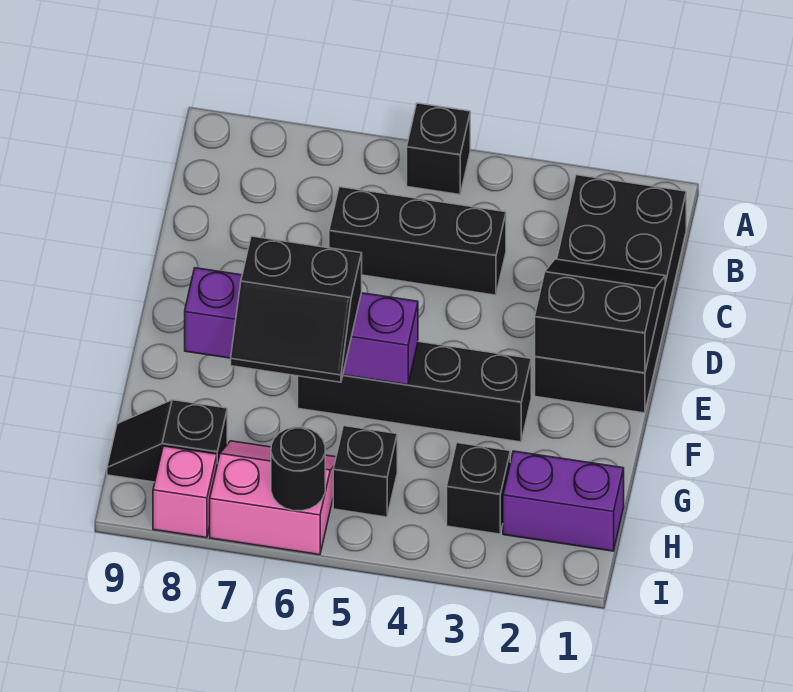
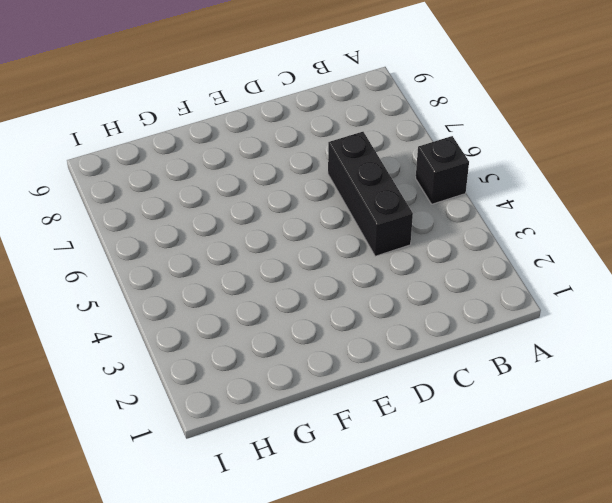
none -> black brick B1:E2 level 1
none -> black brick F3:F6 level 1
none -> purple brick H1:H2 level 1

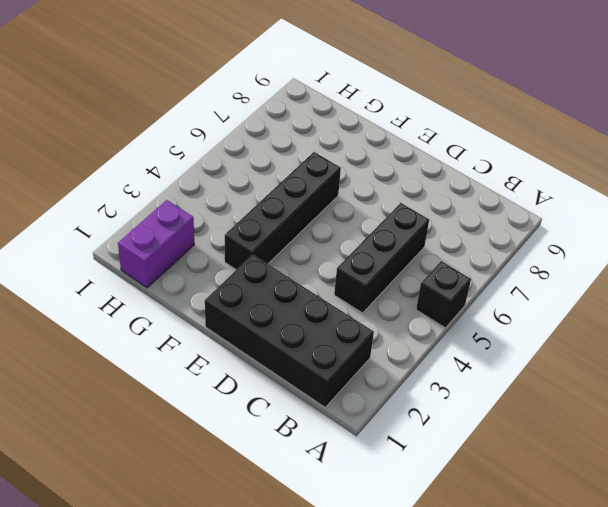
none -> black brick H3 level 1
none -> black brick H5 level 1
none -> pink slope H6:I7 level 1 top I

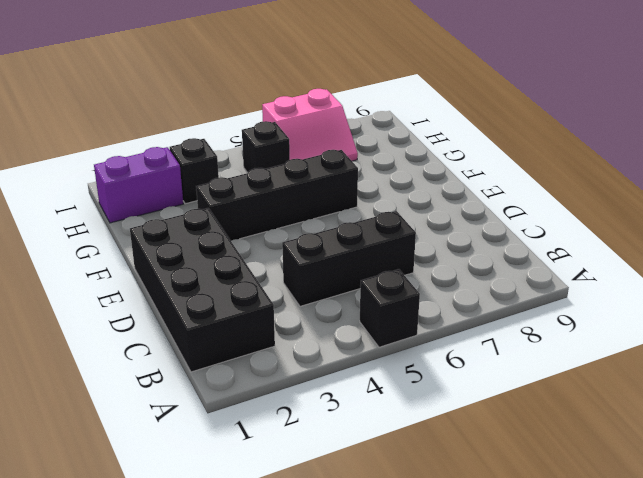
none -> black slope H8:H9 level 1 top 8
none -> pink brick I8 level 1
none -> black slope D1:E2 level 2 top E

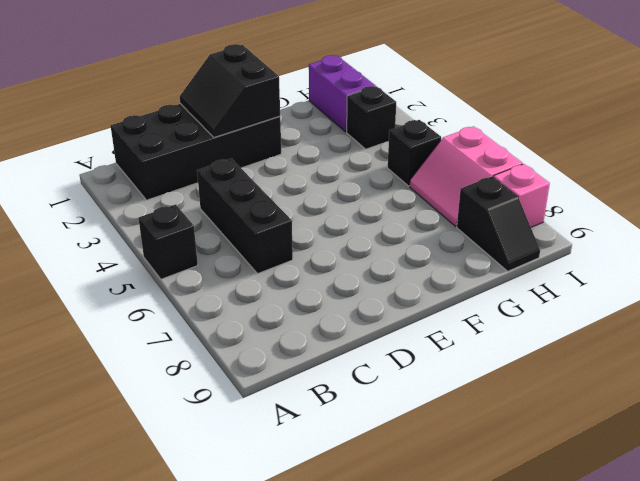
none -> black brick F3:F6 level 1
none -> purple brick F5:F8 level 2
none -> black round brick I6 level 2

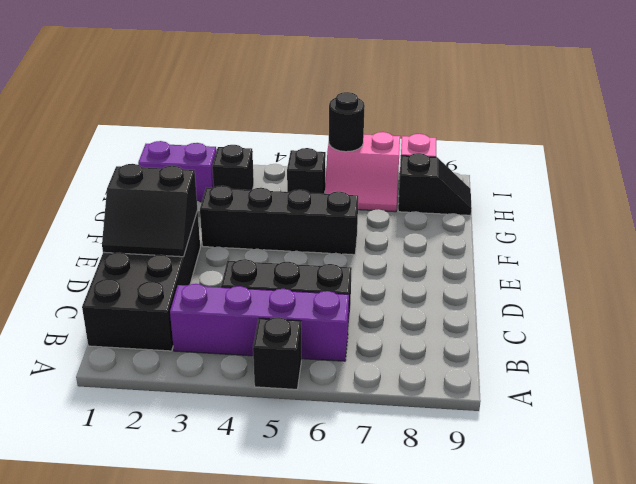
purple brick B3:B6 level 1 -> purple brick F5:F8 level 2
none -> black slope F6:G7 level 3 top F

